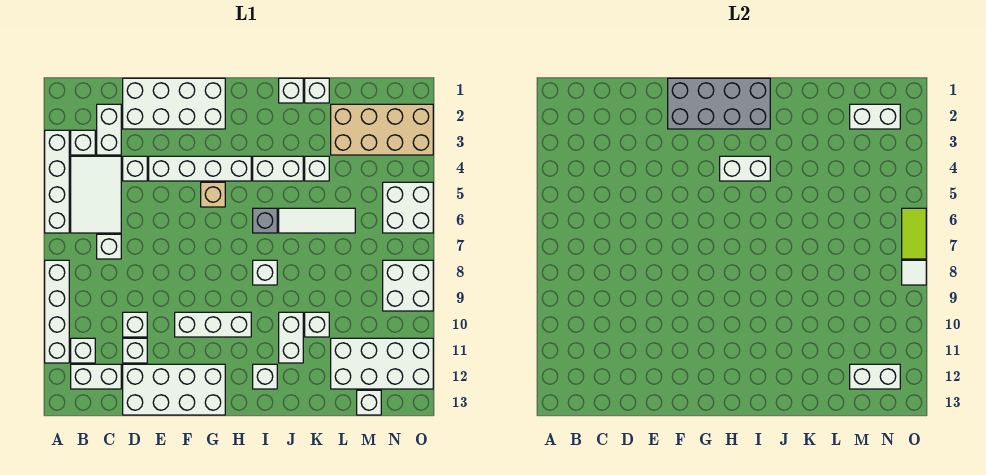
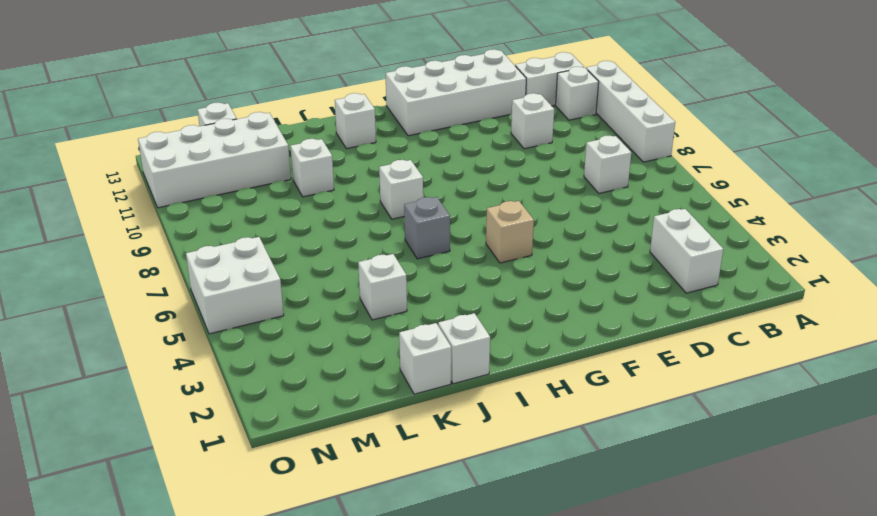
none -> white brick A3:A6 level 1
none -> white brick B3 level 1
none -> white tile B4:C6 level 1
none -> white brick D1:G2 level 1

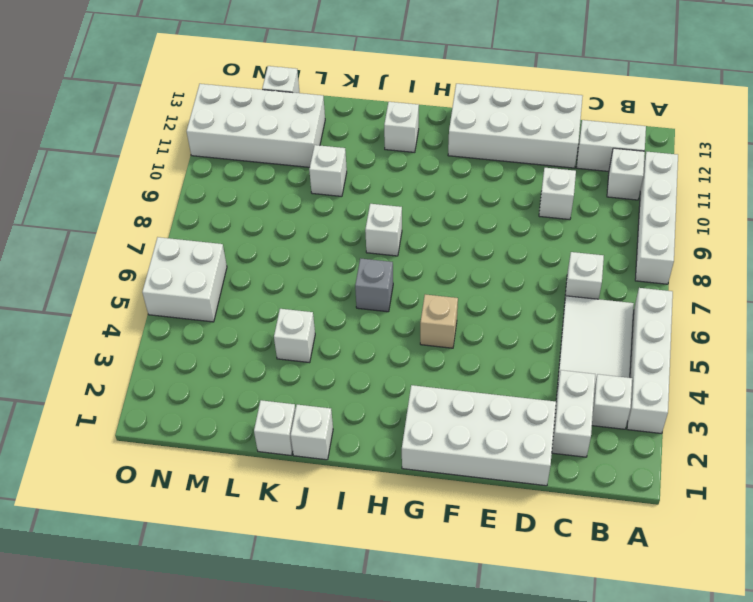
none -> white brick D4 level 1
none -> white brick D11 level 1
none -> white brick E4:H4 level 1
none -> white brick F10:H10 level 1

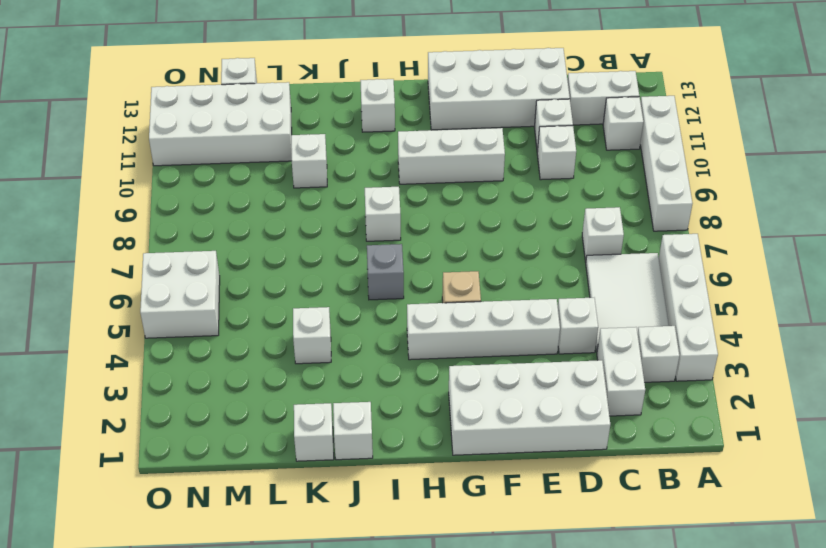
none -> white brick I4:J4 level 1
none -> white tile J6:L6 level 1
none -> white brick J10:J11 level 1
none -> tan brick L2:O3 level 1

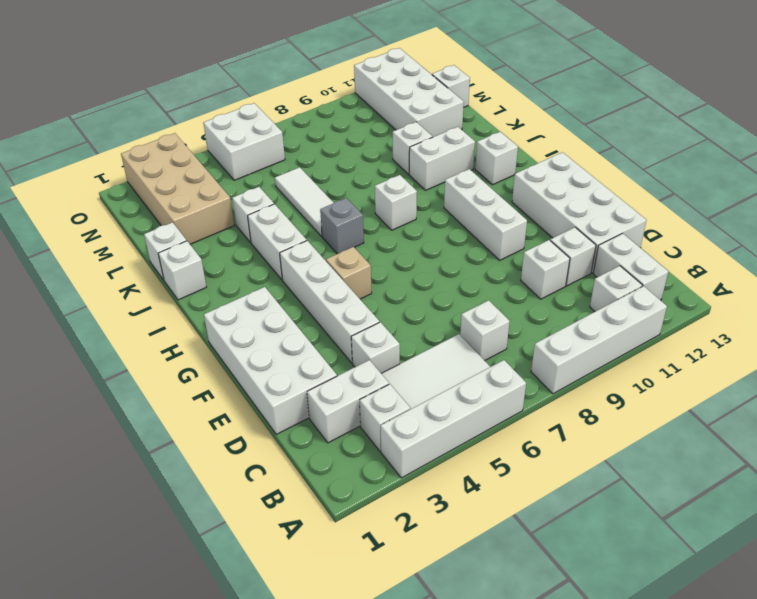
none -> white brick N8:O9 level 1
none -> grey brick F1:I2 level 2
none -> white brick H4:I4 level 2
none -> white brick M2:N2 level 2

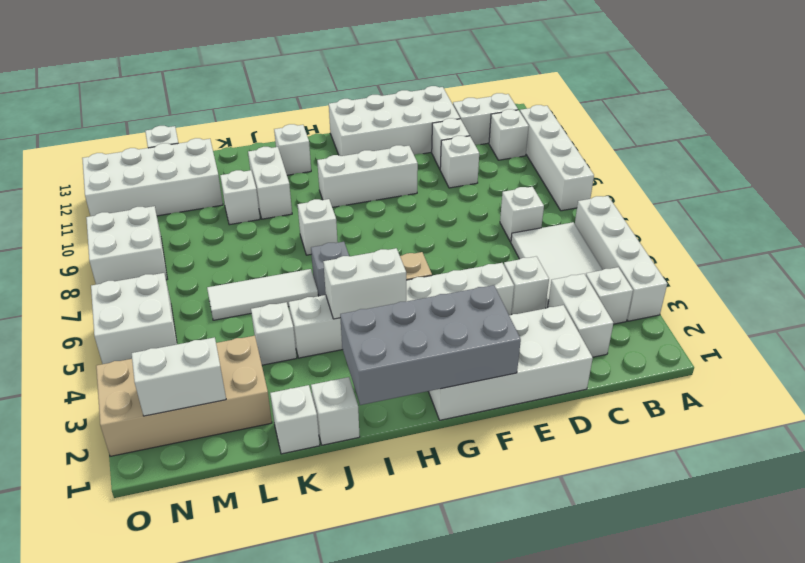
none -> white brick M12:N12 level 2
none -> lime tile O6:O7 level 2
none -> white tile O8 level 2

